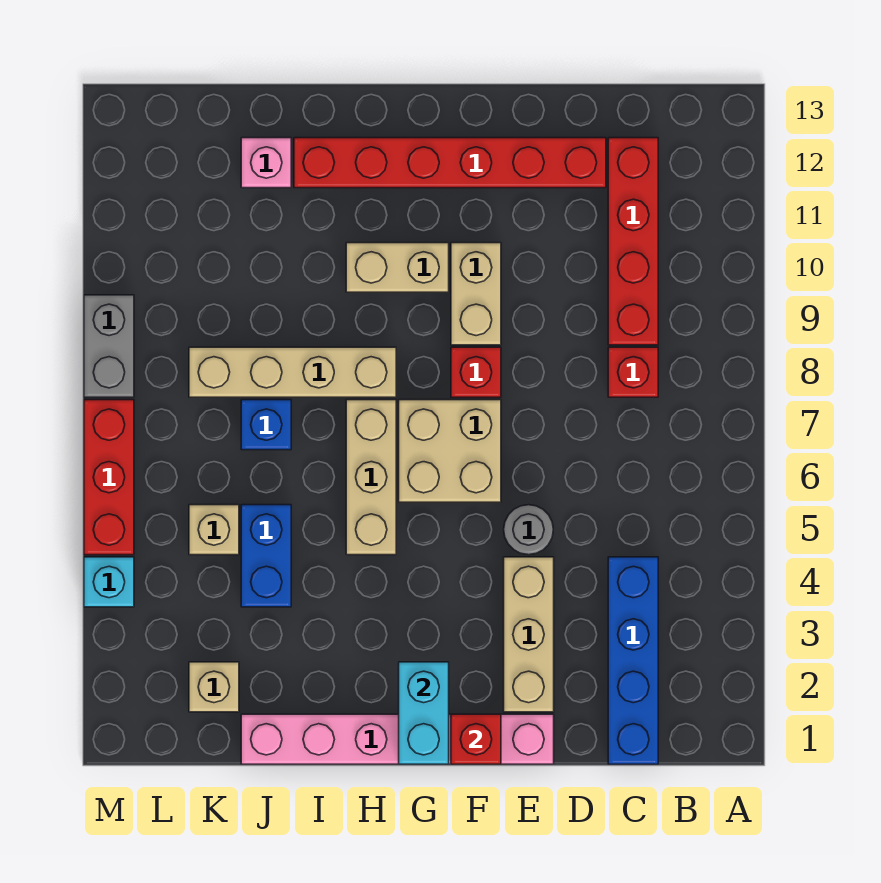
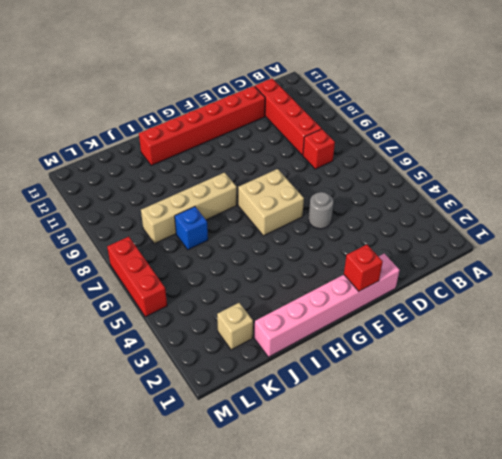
none -> blue brick C1:C4 level 1
none -> tan brick E2:E4 level 1
none -> red brick F8 level 1

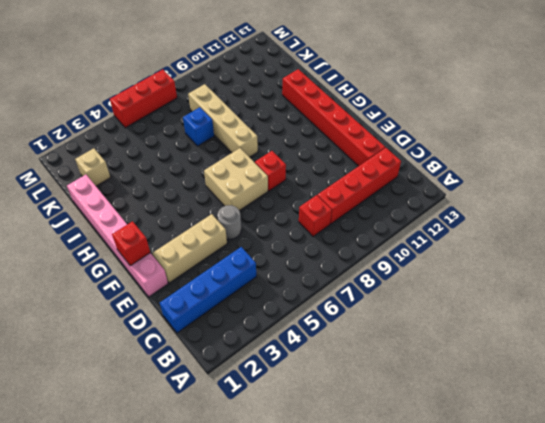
none -> tan brick F9:F10 level 1
none -> tan brick G10:H10 level 1
none -> tan brick H5:H7 level 1

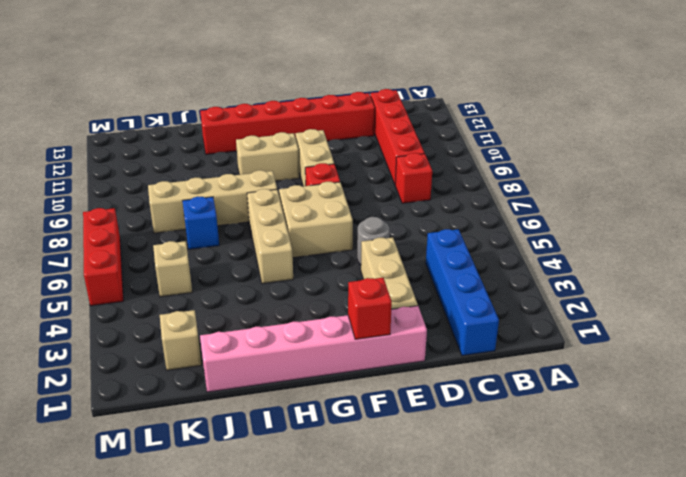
none -> blue brick J4:J5 level 1
none -> pink brick J12 level 1
none -> cyan brick M4 level 1

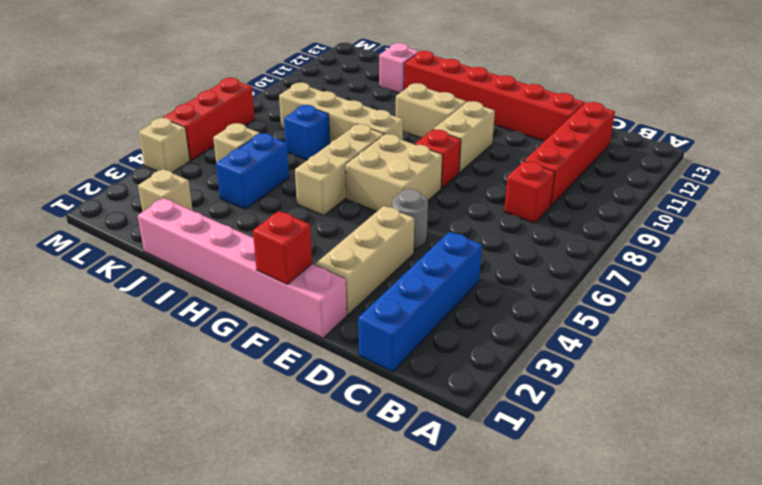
tan brick M4 level 1 -> cyan brick M4 level 1
none -> grey brick M8:M9 level 1
none -> cyan brick G1:G2 level 2

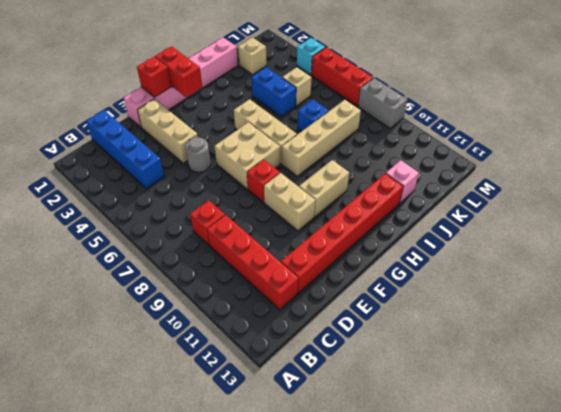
red brick G1:G2 level 2 -> cyan brick G1:G2 level 2

